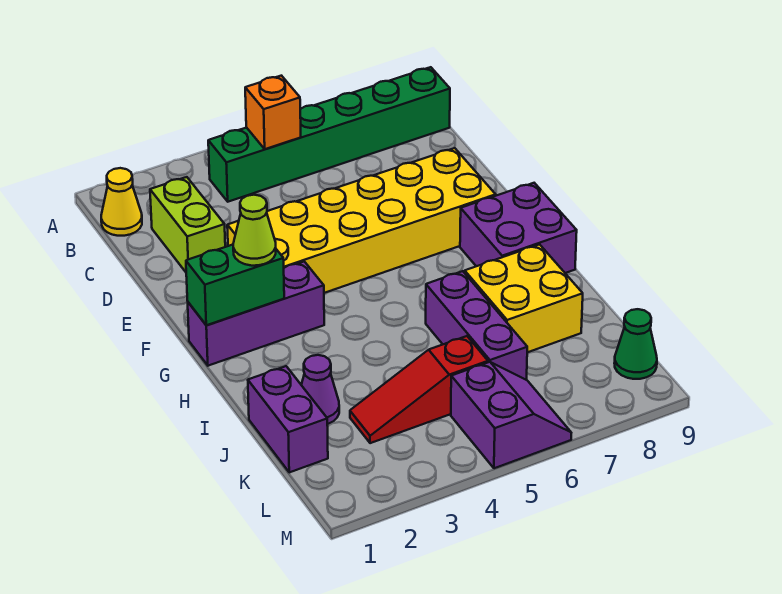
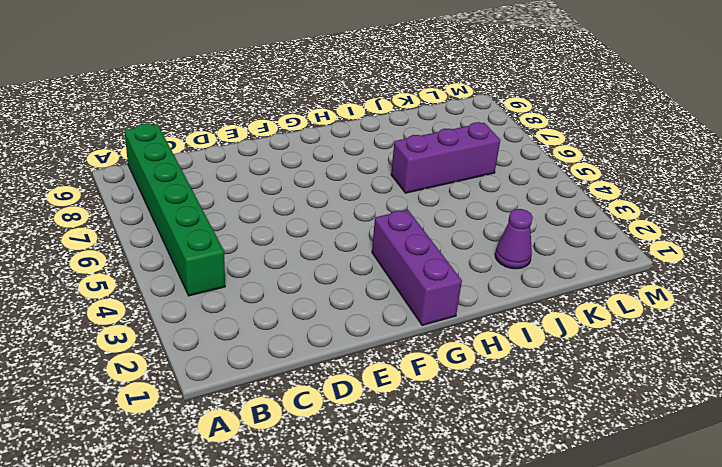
none -> yellow cone B1 level 1
none -> lime brick C2:D2 level 1
none -> yellow brick E3:F8 level 1

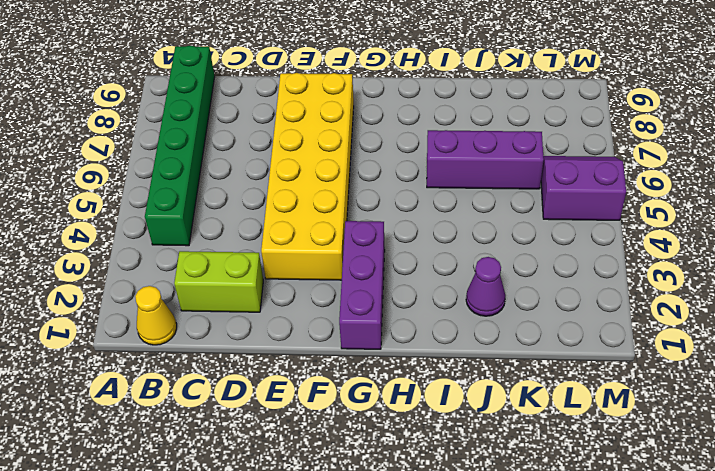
none -> purple brick G8:H9 level 1
none -> yellow brick I7:J8 level 1
none -> purple brick J1:K1 level 1

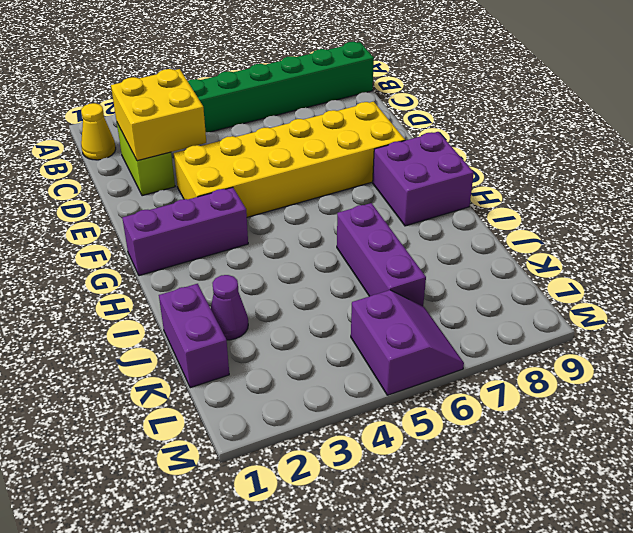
yellow brick C2:D3 level 2 -> yellow brick I7:J8 level 1
none -> red slope K3:K5 level 1 top 5
none -> green cone L9 level 1
none -> orange brick B5 level 2

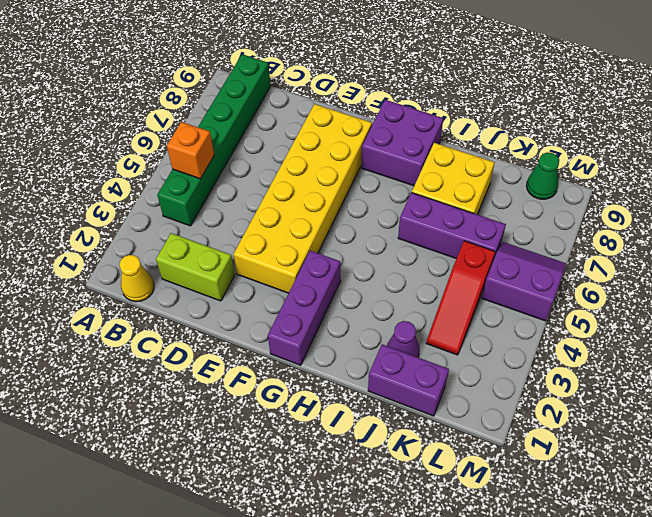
none -> green brick G1:G2 level 2
none -> lime cone G2 level 3

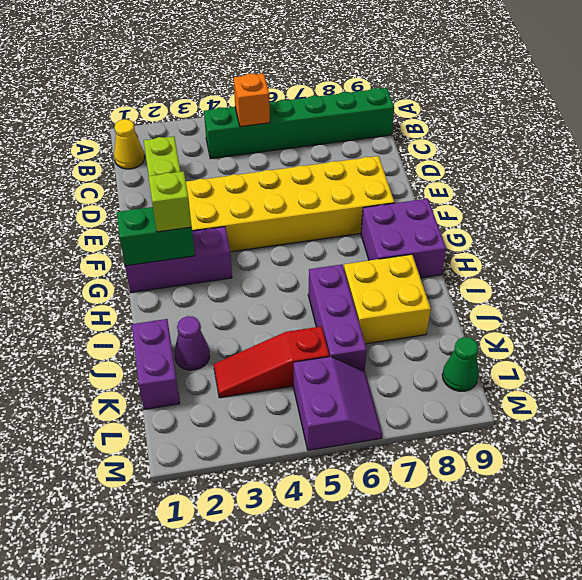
lime brick G2 level 3 -> lime cone G2 level 3

